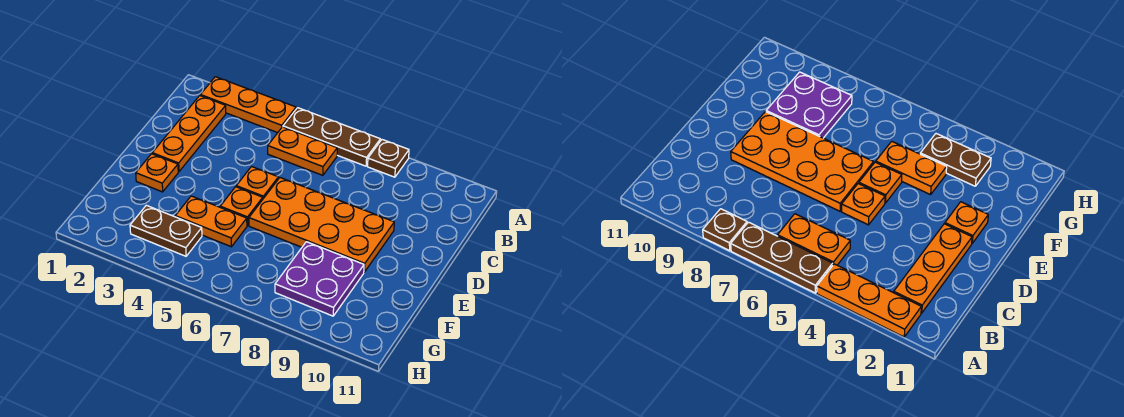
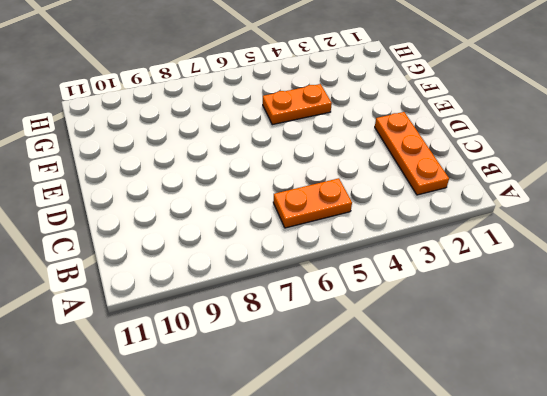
none -> orange plate A2:A4 level 1
none -> brown plate A5:A7 level 1
none -> brown plate A8 level 1

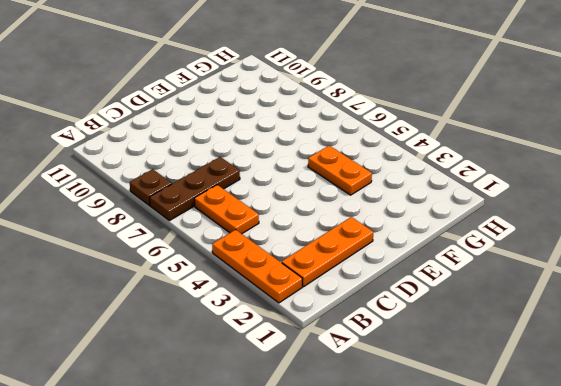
brown plate A7:C7 level 1 -> brown plate A5:A7 level 1
none -> orange plate D5 level 1
none -> orange plate D6:E9 level 1
none -> orange plate E2 level 1

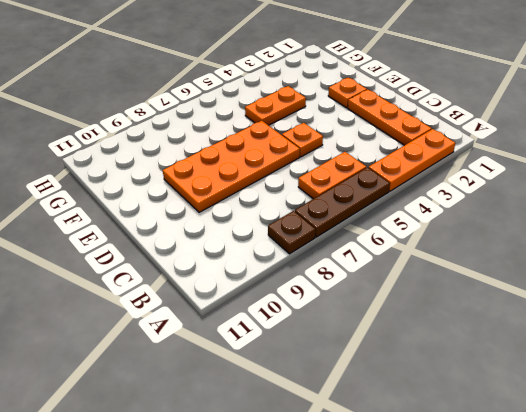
none -> orange plate E5 level 1
none -> purple plate F8:G9 level 1
none -> brown plate G3:G4 level 1

